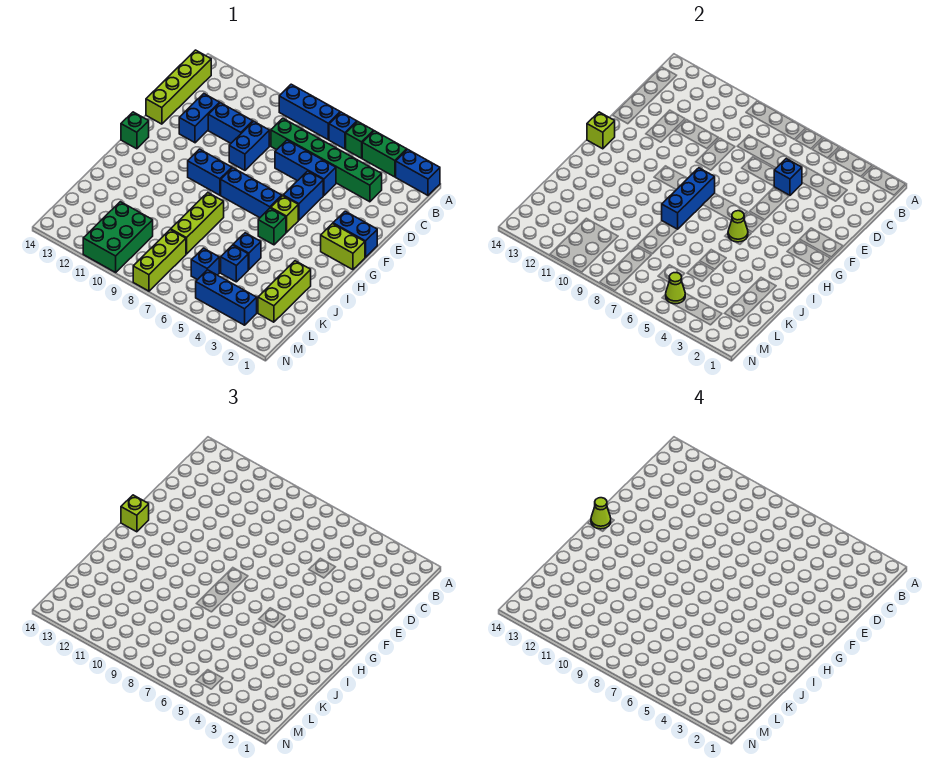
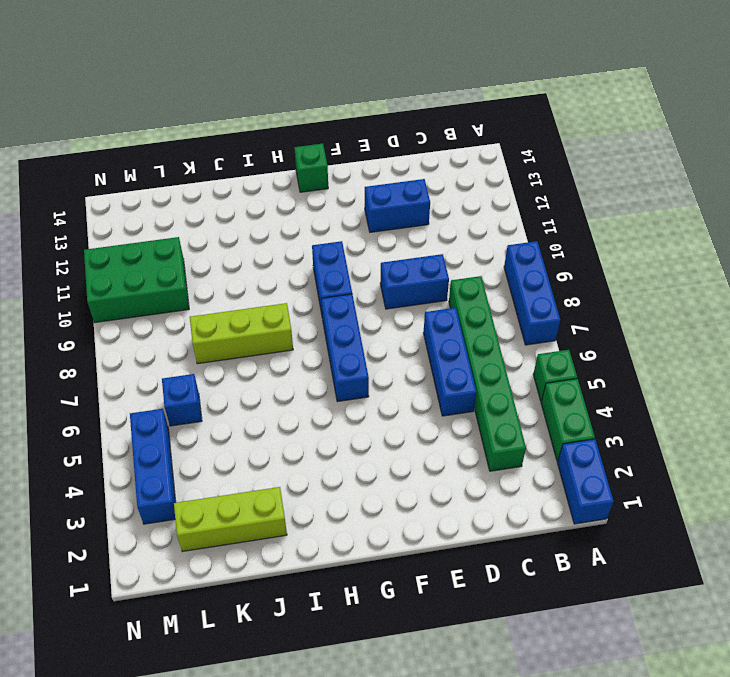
none -> blue brick A6 level 1
none -> lime brick B14:E14 level 1
none -> blue brick D10:D11 level 1
none -> blue brick E5:F5 level 1

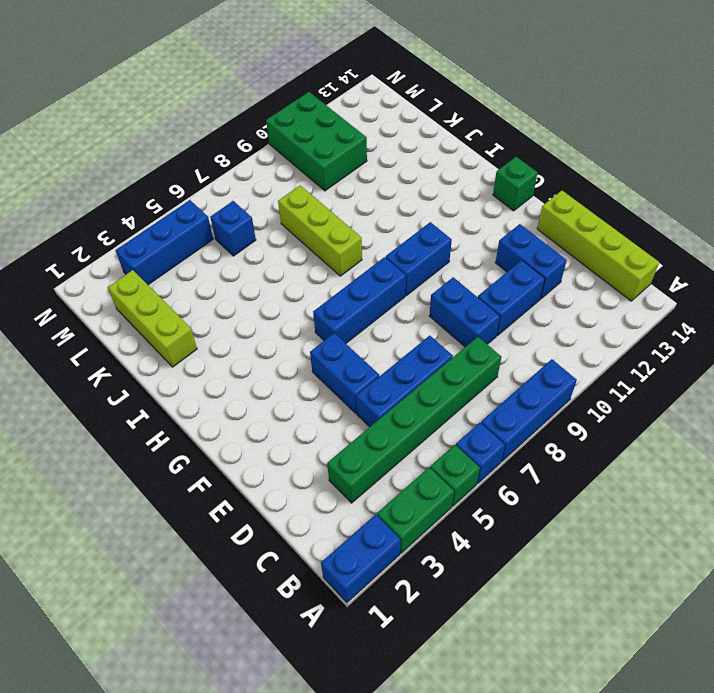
none -> blue brick F1:F2 level 1
none -> lime brick G1:G2 level 1
none -> lime brick G5 level 1
none -> green brick H5 level 1

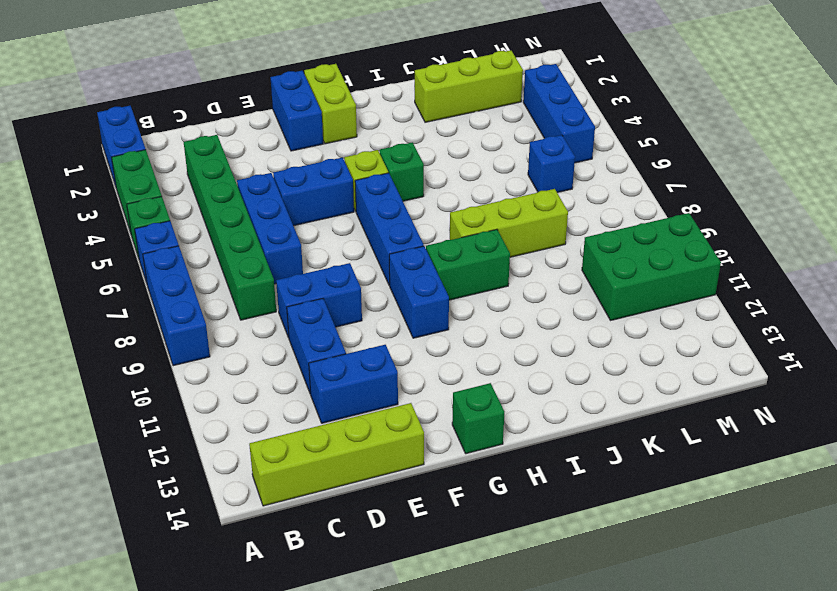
green brick H9:I9 level 1 -> none
none -> blue brick J5 level 1
none -> blue brick K5 level 1
none -> lime brick L8:N8 level 1
none -> blue brick D5 level 2

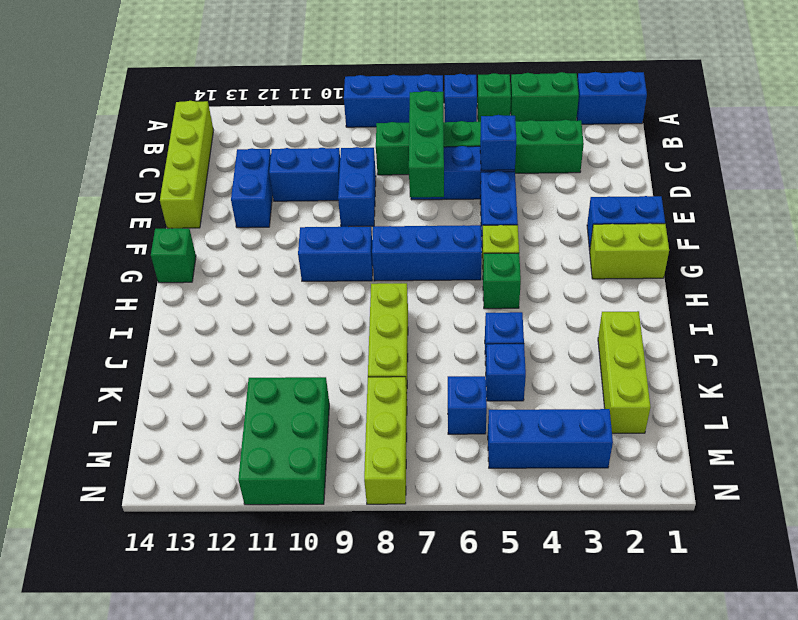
green brick C7:E7 level 2 -> none
none -> blue brick G8:I8 level 2
none -> lime brick G14 level 2
none -> lime cone H5 level 2
none -> lime cone M5 level 2

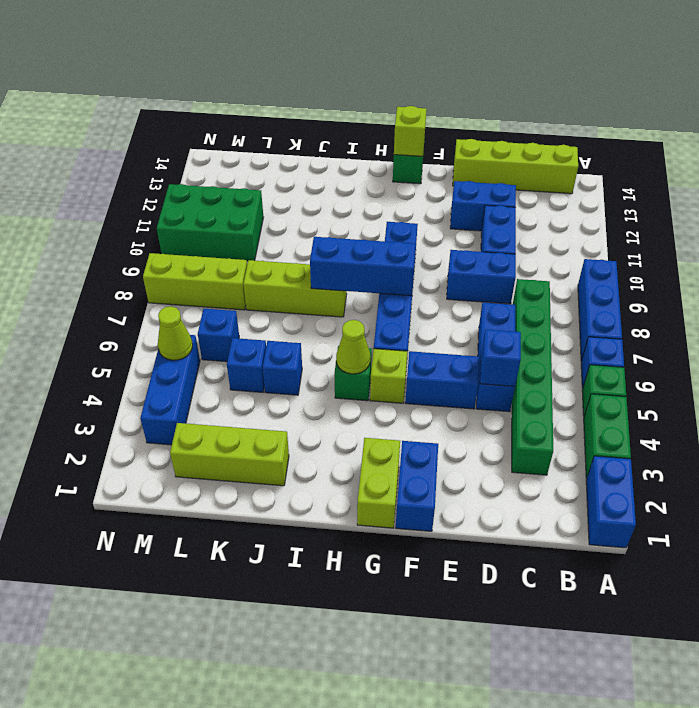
none -> lime brick G14 level 3
none -> lime cone G14 level 4

